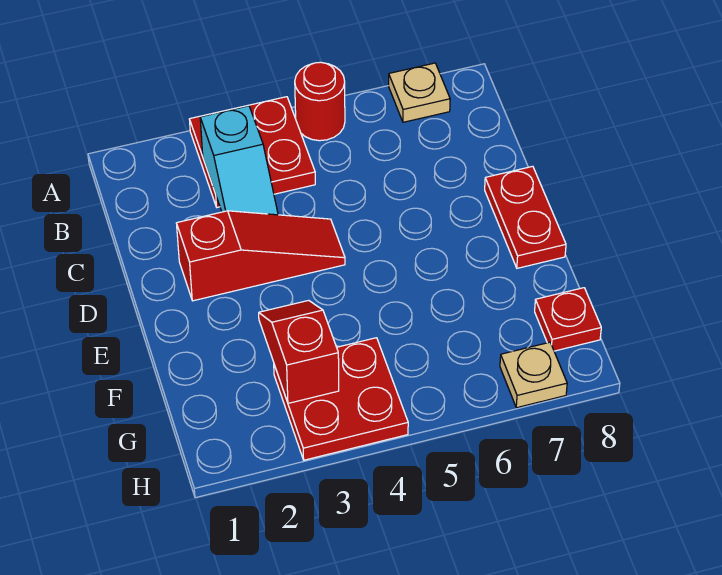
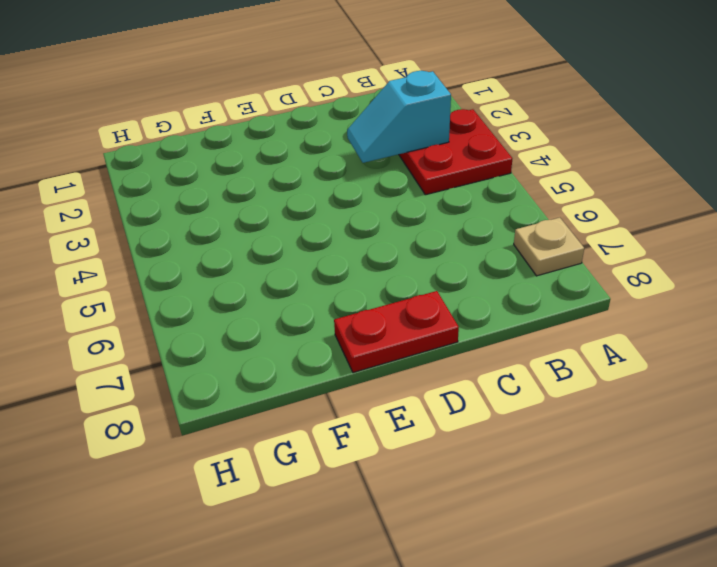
none -> red round brick A5 level 1
none -> red slope D2:D4 level 1 top 2

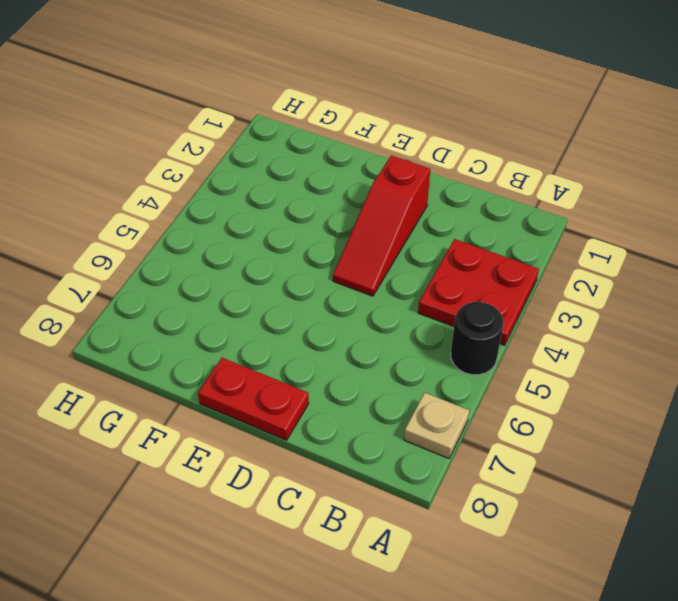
black round brick A5 level 1 -> red round brick A5 level 1
none -> red plate G3:H4 level 1
none -> red plate G8 level 1

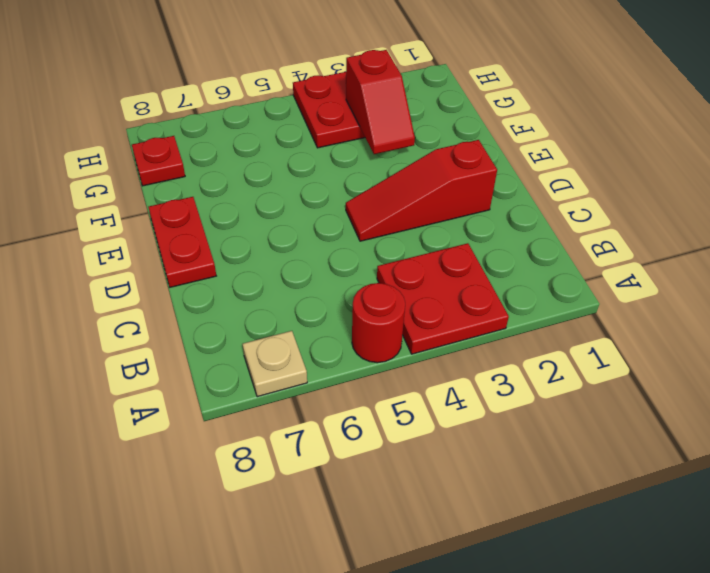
none -> tan plate H7 level 1
none -> cyan slope B3:C3 level 2 top B

